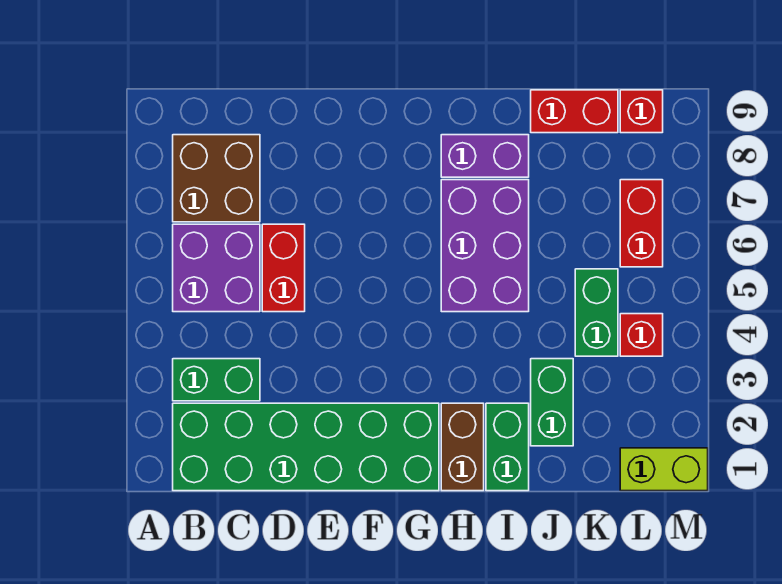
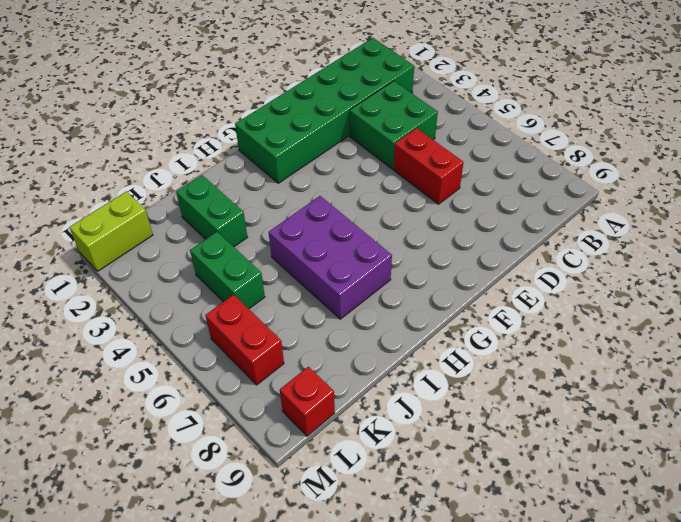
green brick C3:D4 level 1 -> green brick B3:C3 level 1
none -> purple brick B5:C6 level 1
none -> brown brick B7:C8 level 1
none -> brown brick H1:H2 level 1

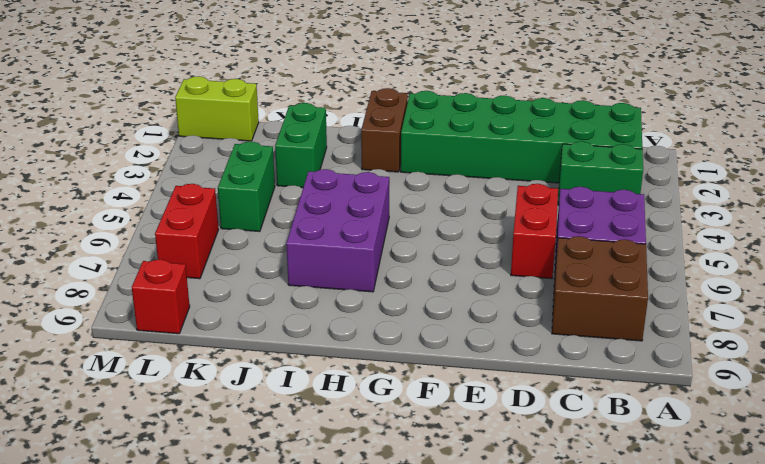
none -> purple brick H8:I8 level 1
none -> green brick I1:I2 level 1
none -> red brick J9:K9 level 1

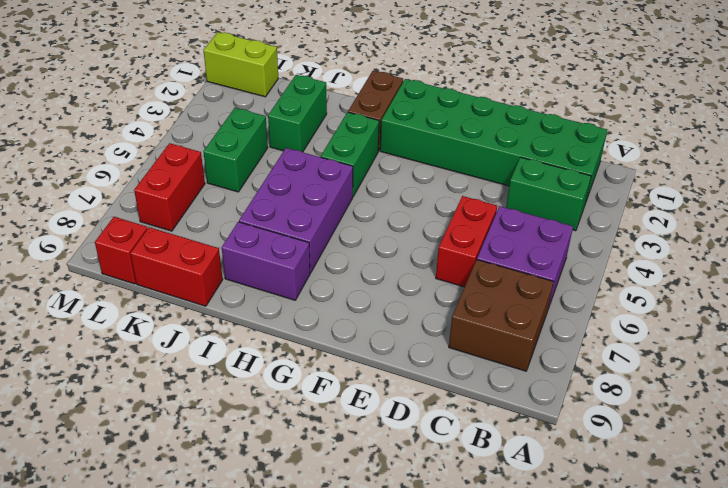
green brick H3:H4 level 1 -> green brick I1:I2 level 1
none -> red brick L4 level 1

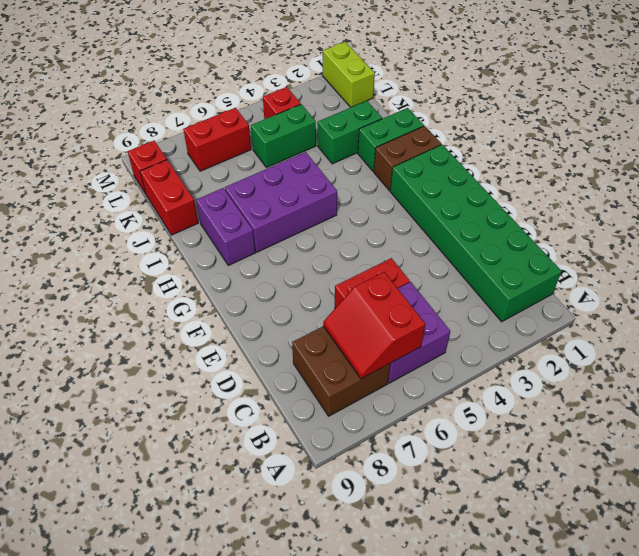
red slope B6:C7 level 2 top 6 -> none
none -> green brick B3:C3 level 1

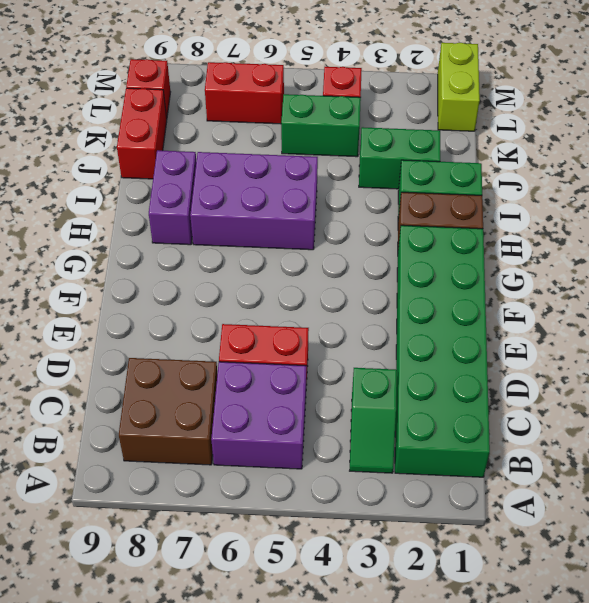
green slope B3:C3 level 1 top C -> green brick B3:C3 level 1

